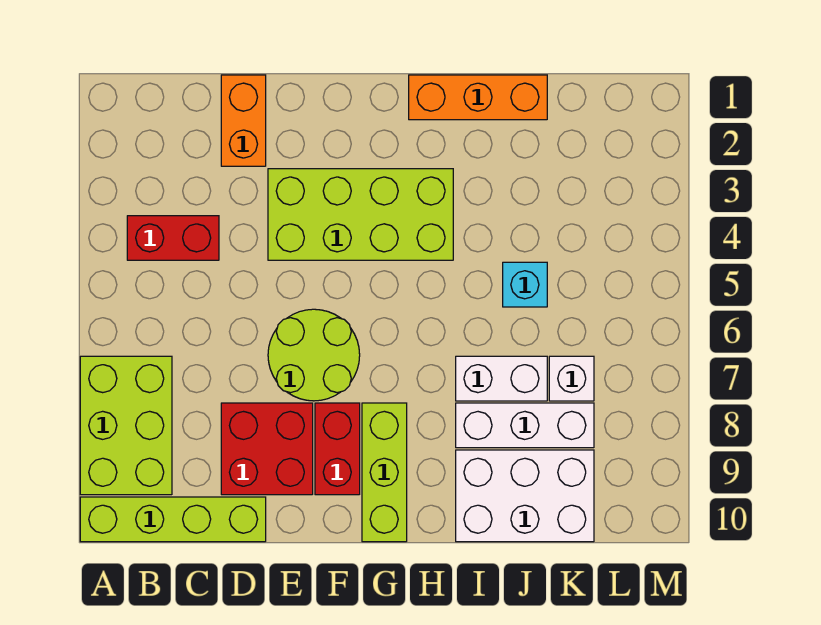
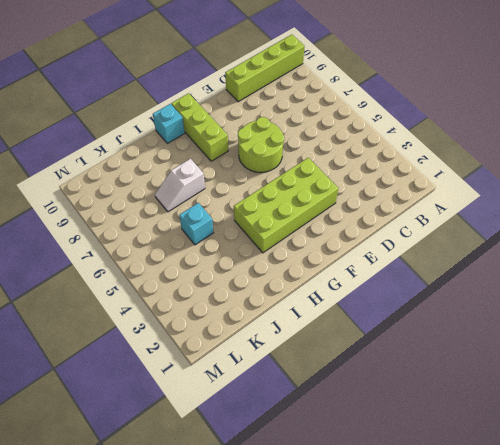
cyan brick H10 level 1 -> none
white slope I7:J7 level 1 top I -> white brick I7:J7 level 1
none -> lime brick A7:B9 level 1
none -> red brick B4:C4 level 1
none -> orange brick D1:D2 level 1

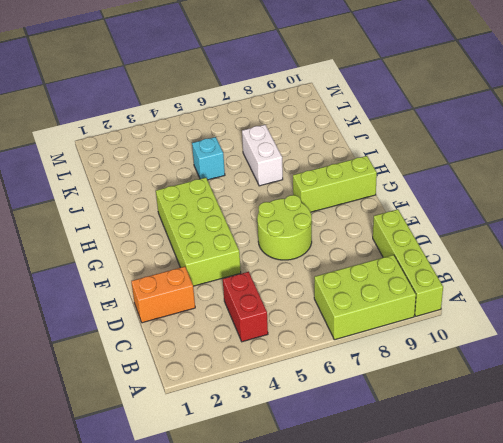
none -> red brick D8:E9 level 1
none -> red brick F8:F9 level 1
none -> orange brick H1:J1 level 1

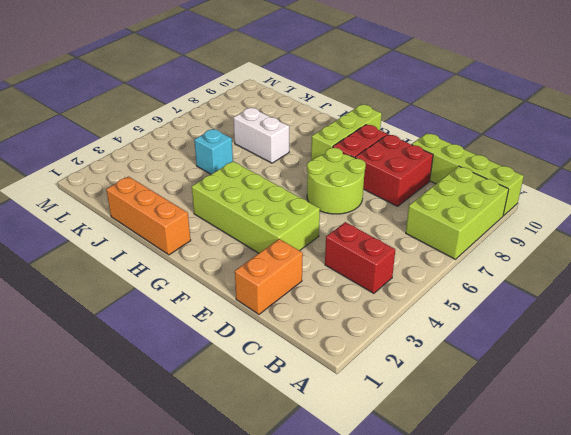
none -> white brick I8:K8 level 1
none -> white brick I9:K10 level 1
none -> white brick K7 level 1

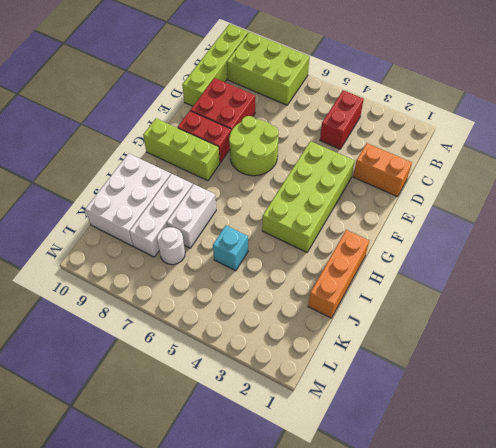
white round brick K7 level 1 -> white brick K7 level 1

